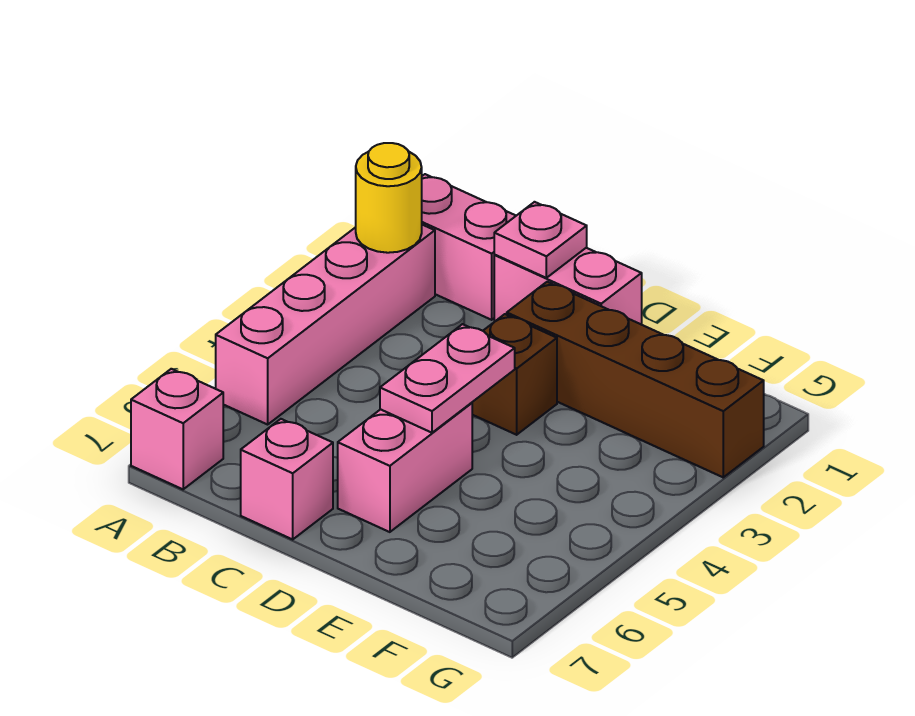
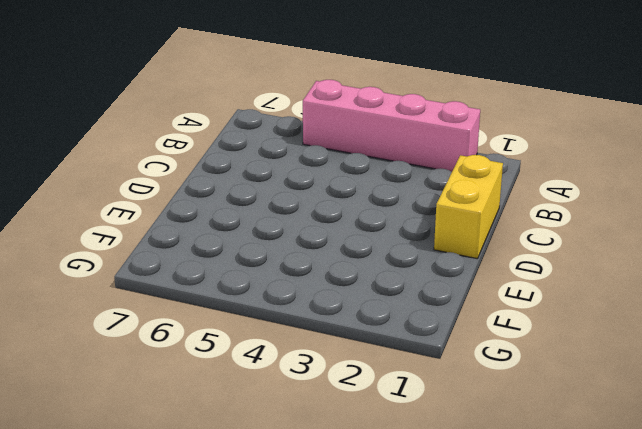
yellow brick C1:D1 level 1 -> pink brick C1:D1 level 1
none -> pink brick A1:B1 level 1
none -> pink brick A7 level 1

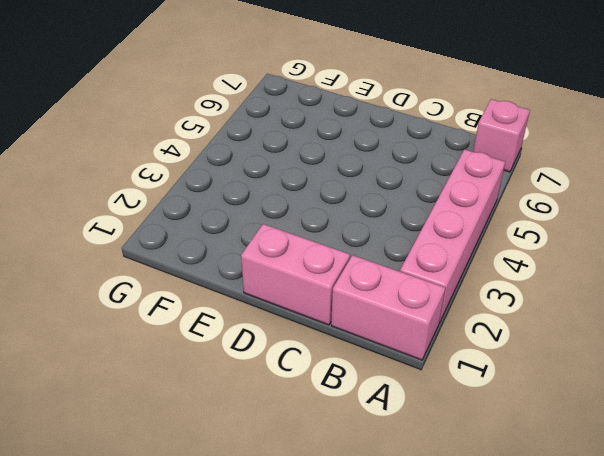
none -> pink brick C7 level 1
none -> brown brick D2:G2 level 1

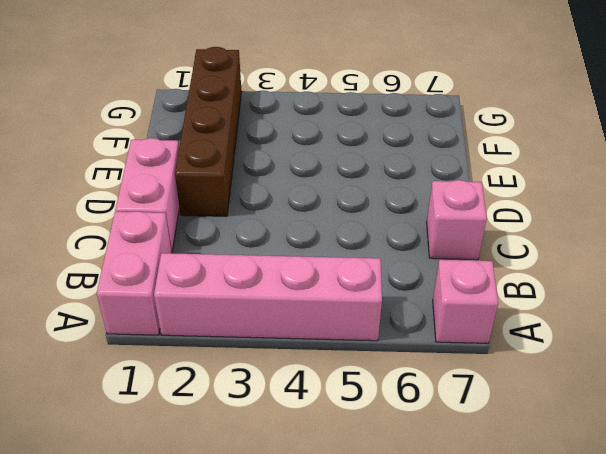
none -> brown brick D3 level 1
none -> pink brick D5:D6 level 1

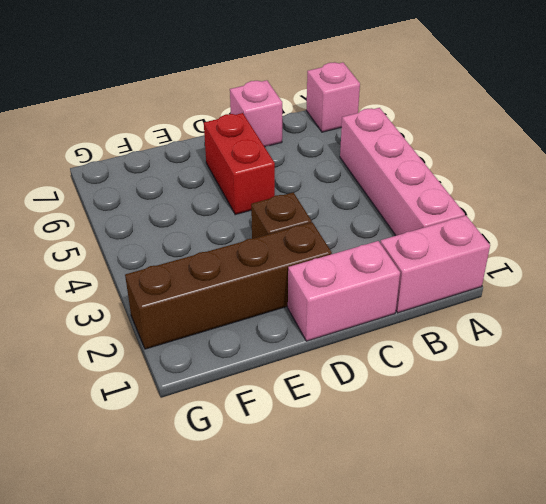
red brick D5:D6 level 1 -> pink brick D5:D6 level 1
none -> yellow round brick A2 level 2
none -> pink plate C1 level 2

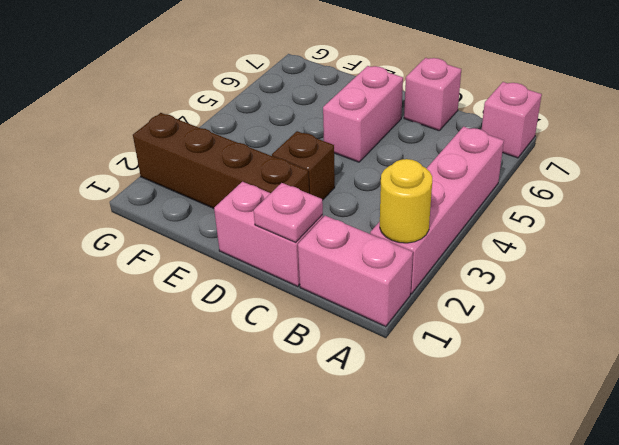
none -> pink plate D4:D5 level 2

